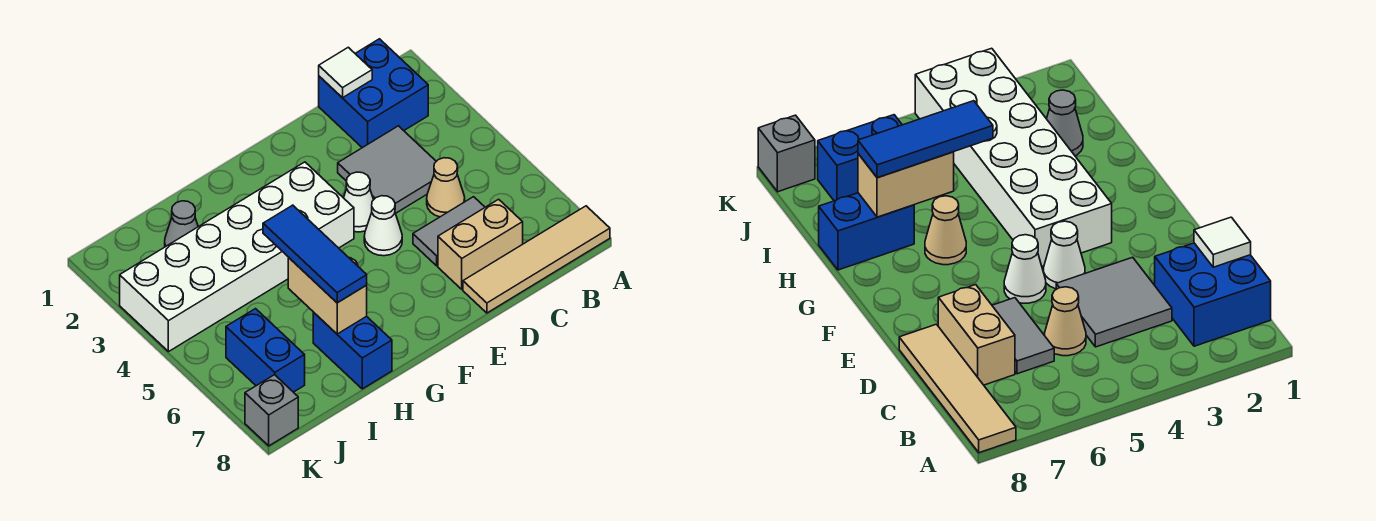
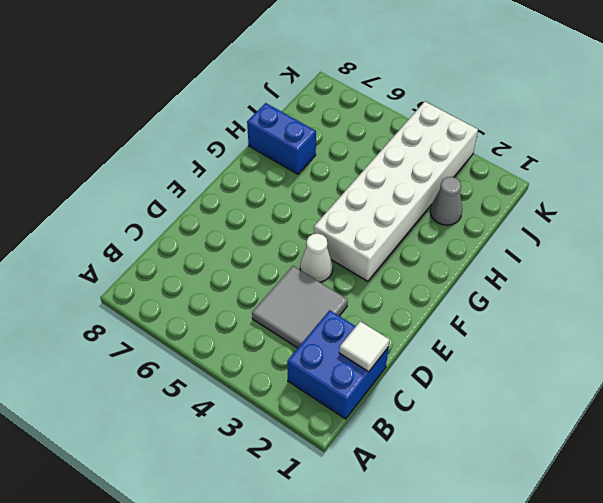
none -> tan tile A8:D8 level 1
none -> tan cone C5 level 1
none -> grey tile C6:D6 level 1

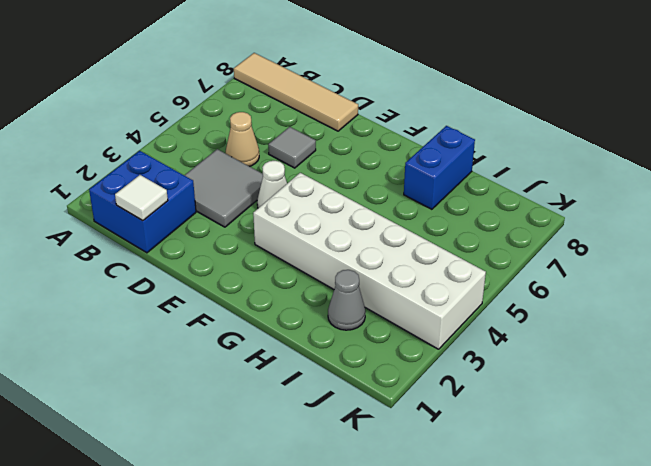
grey tile D6 level 1 -> grey tile C6:D6 level 1
none -> tan brick C7:D7 level 1
none -> white cone E5 level 1
none -> tan cone G6 level 1

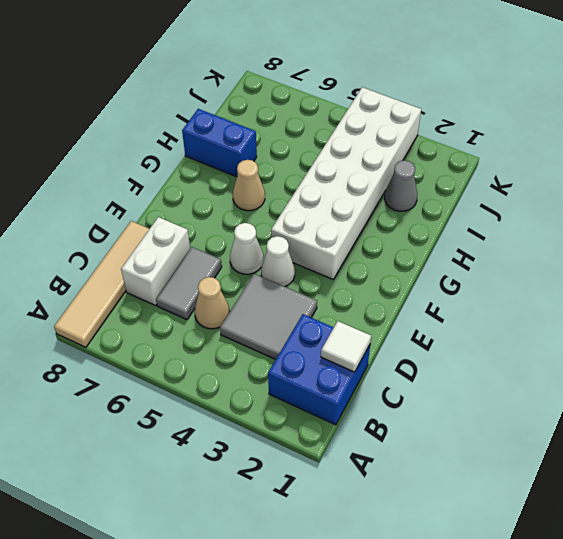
white brick C7:D7 level 1 -> tan brick C7:D7 level 1
none -> blue brick J6:J7 level 1
none -> grey brick K8 level 1
none -> tan brick H6:H7 level 2

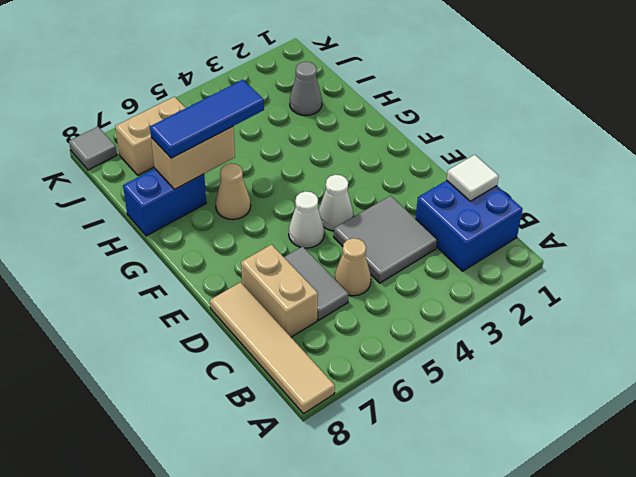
tan brick J6:J7 level 1 -> blue brick J6:J7 level 1
grey tile K8 level 1 -> grey brick K8 level 1
none -> white brick F3:K4 level 1

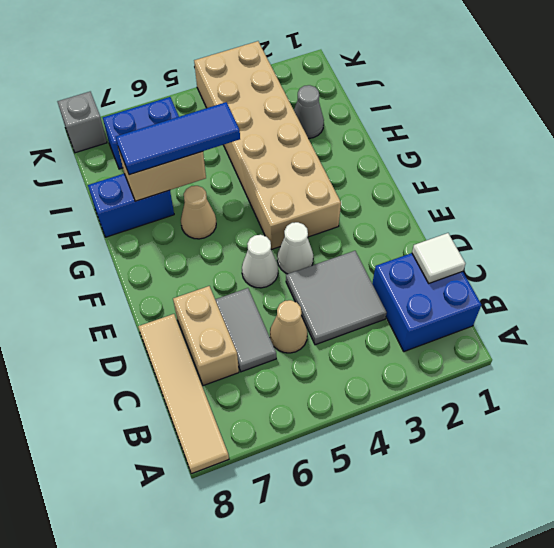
tan brick F3:K4 level 1 -> white brick F3:K4 level 1

